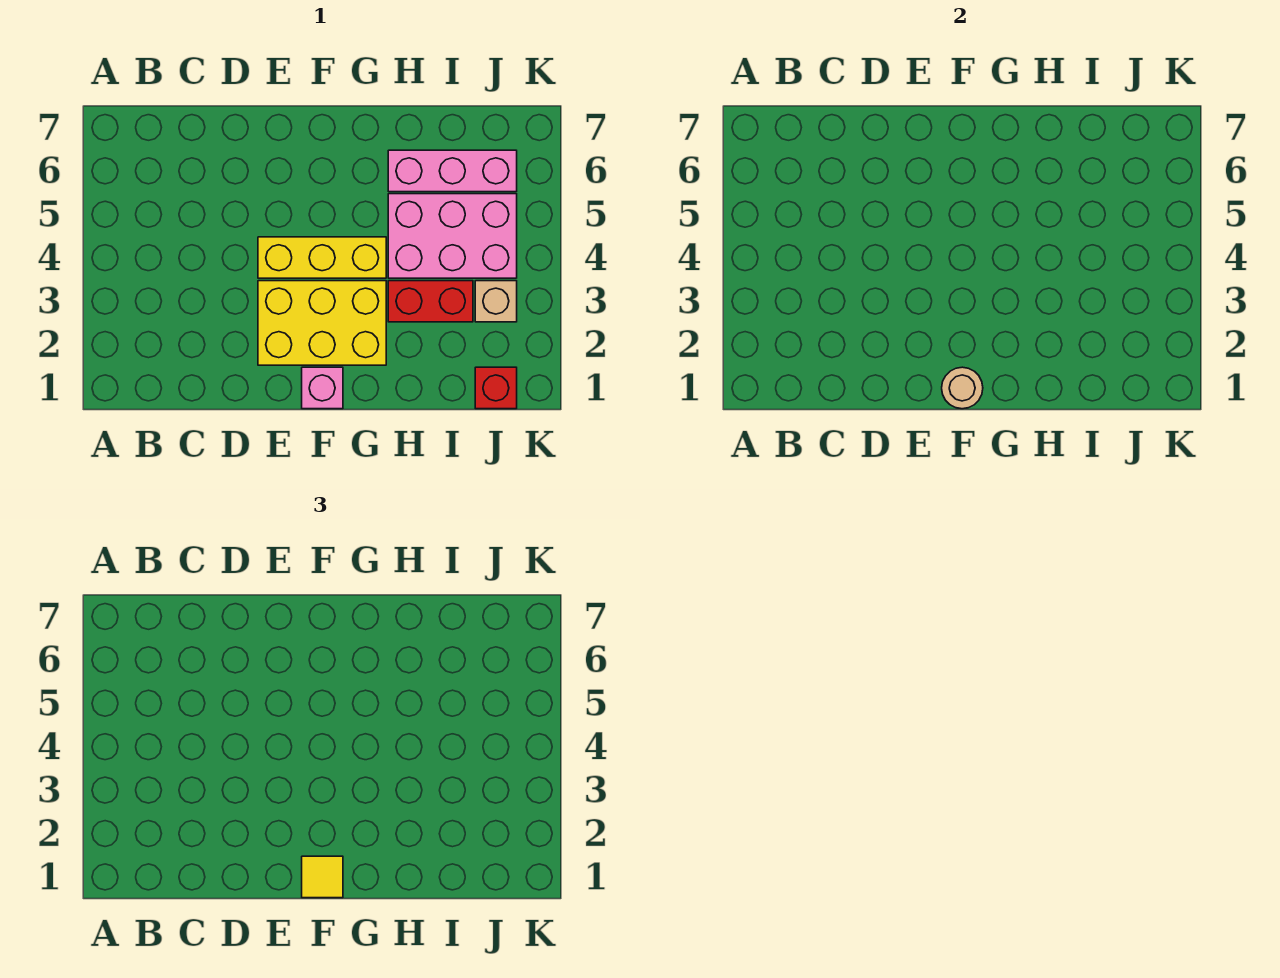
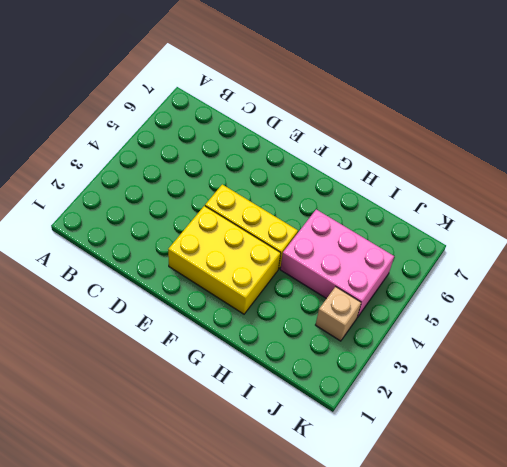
none -> pink brick F1 level 1
none -> red brick H3:I3 level 1

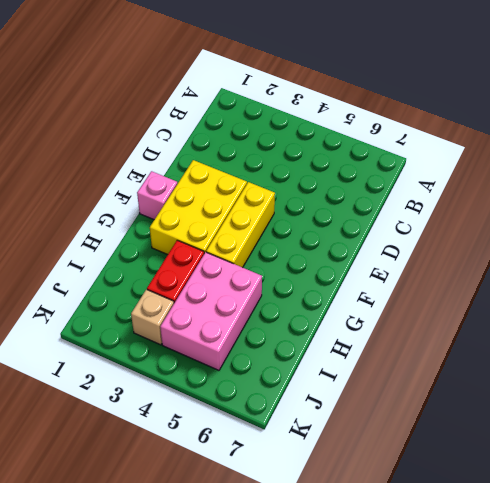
none -> pink brick H6:J6 level 1
none -> red brick J1 level 1

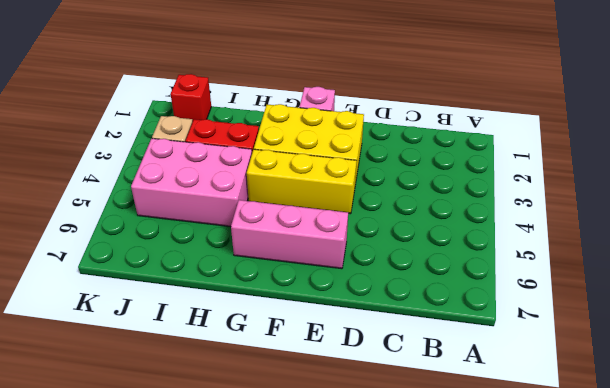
pink brick E6:G6 level 1 -> pink brick H6:J6 level 1
none -> tan round brick F1 level 2
none -> yellow tile F1 level 3

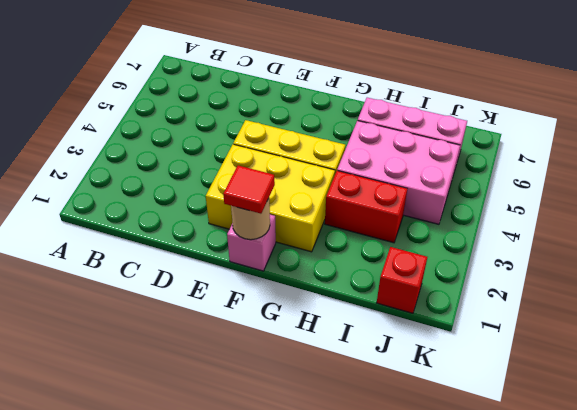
red tile F1 level 3 -> yellow tile F1 level 3
none -> tan brick J3 level 1

